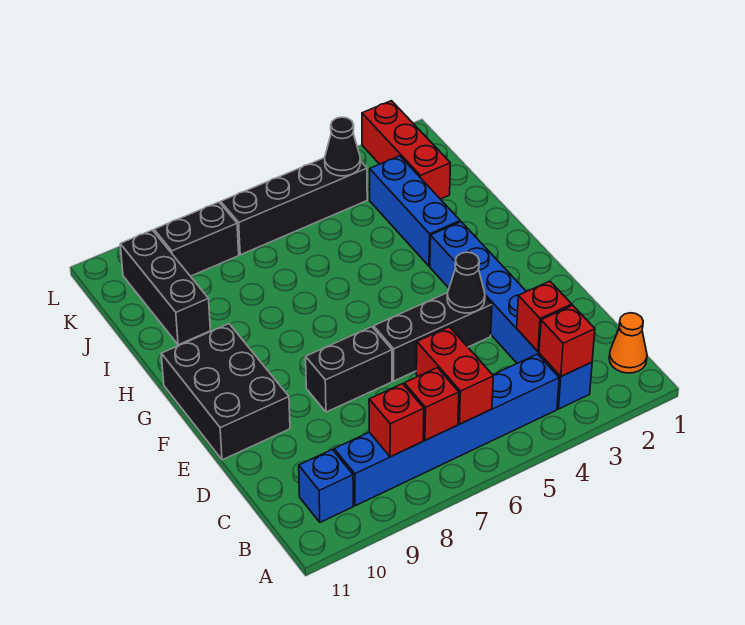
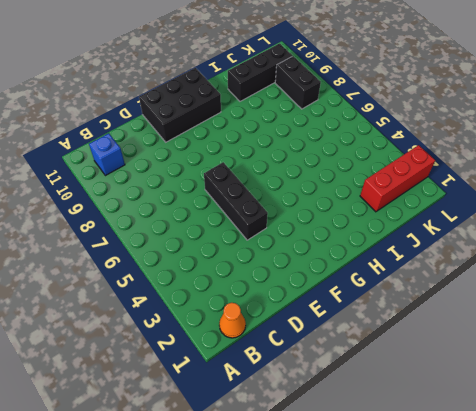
none -> blue brick B3:G3 level 1
none -> blue brick B4:B9 level 1
none -> black brick E7:E8 level 1

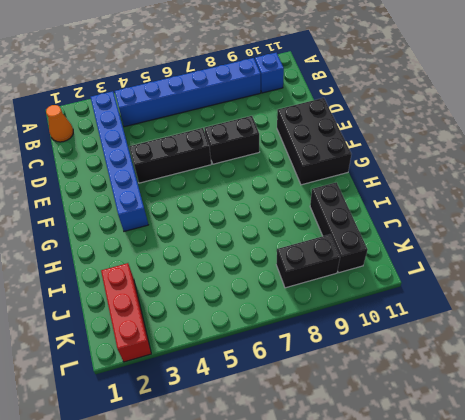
none -> blue brick H3:J3 level 1
none -> black brick K4:K7 level 1
none -> red brick B3 level 2

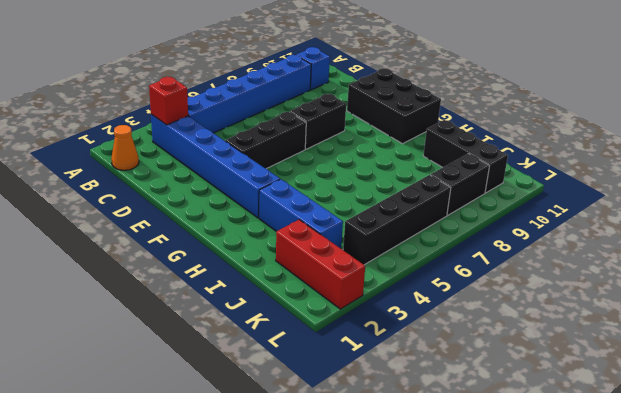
none -> red brick B6:C6 level 2
none -> red brick B7 level 2
none -> red brick B8 level 2

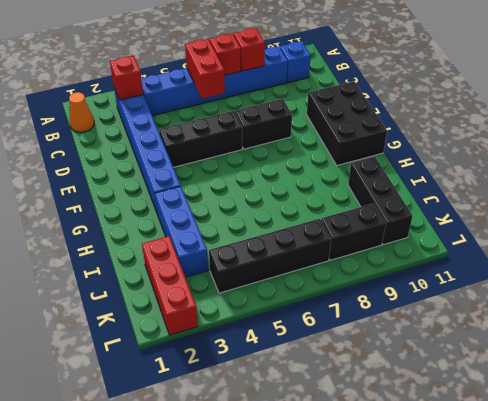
none -> red brick C3 level 2
none -> black cone E4 level 2
none -> black cone K4 level 2

